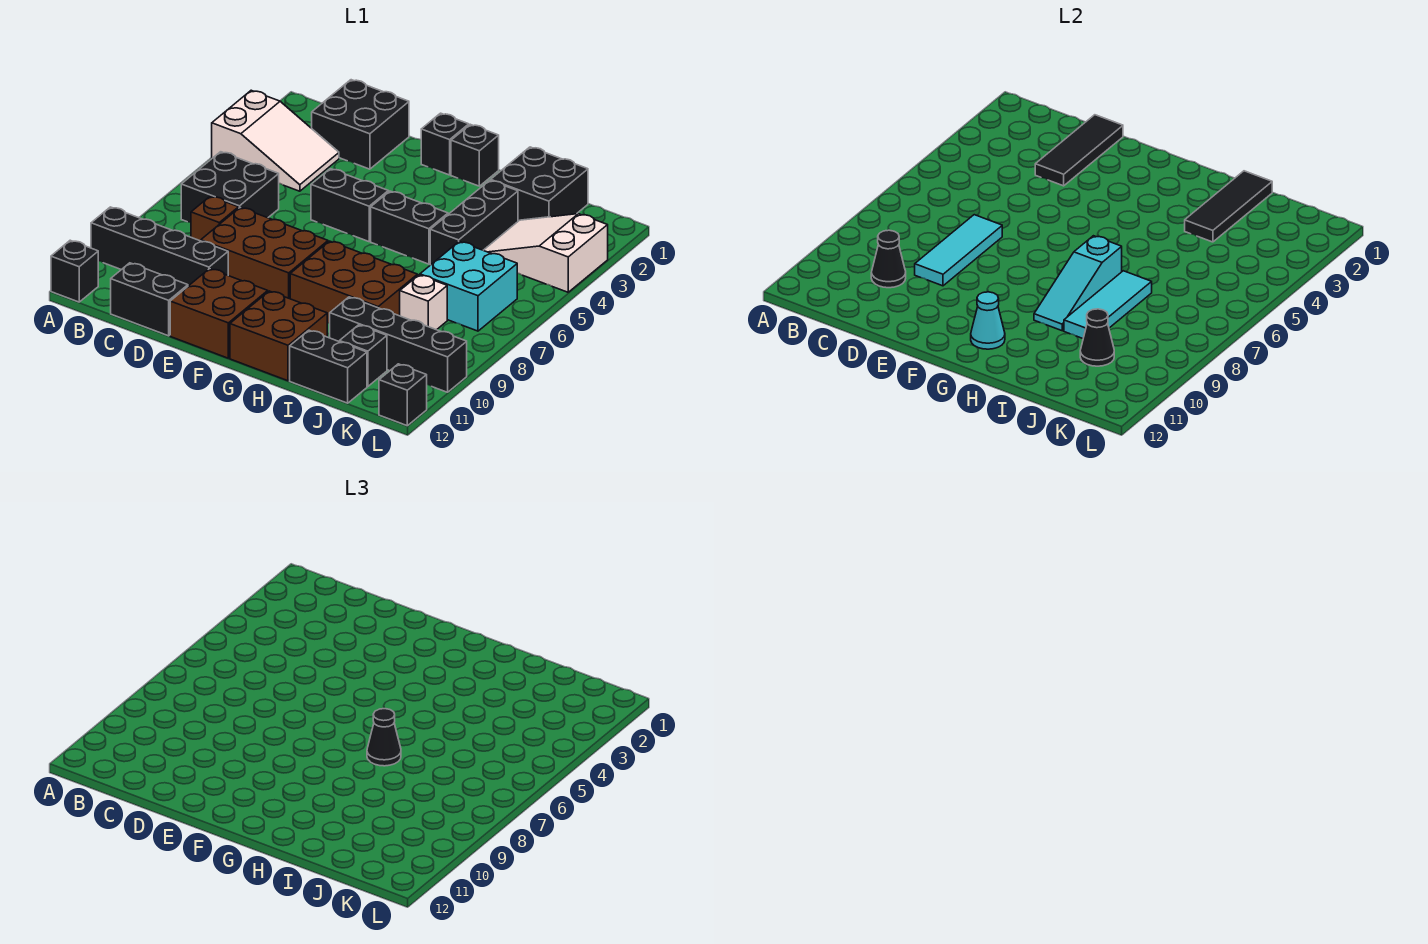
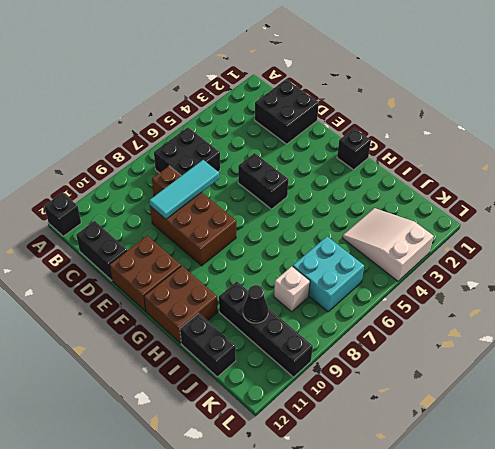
none -> white slope A3:C4 level 1 top A
none -> black brick A10:D10 level 1
none -> black brick F1 level 1
none -> black brick G5:H5 level 1

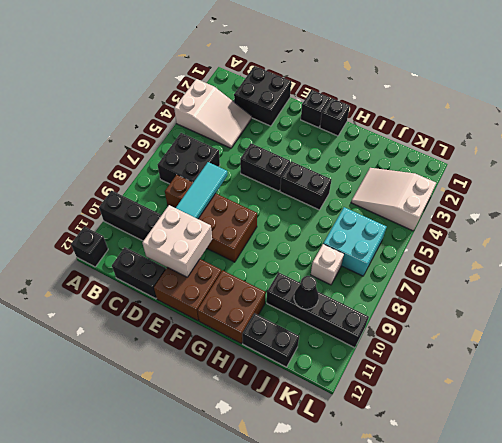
white brick D10:E11 level 2 -> none
none -> brown brick G8:I9 level 1
none -> black brick I1:J2 level 1
none -> black brick I3:I5 level 1
none -> black brick J11 level 1

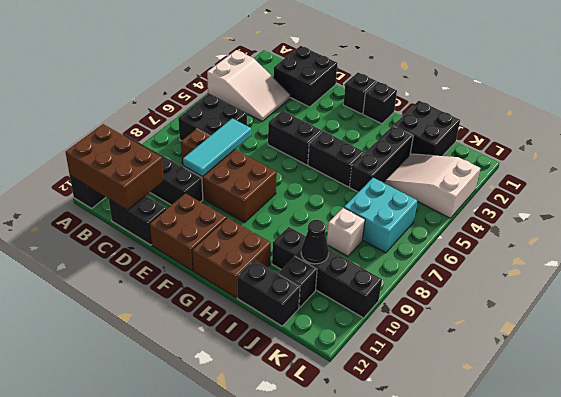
brown brick A11:C12 level 2 -> brown brick G8:I9 level 1
none -> black brick L12 level 1
none -> black cone C10 level 2
none -> black tile D1:D3 level 2
none -> cyan cone G11 level 2

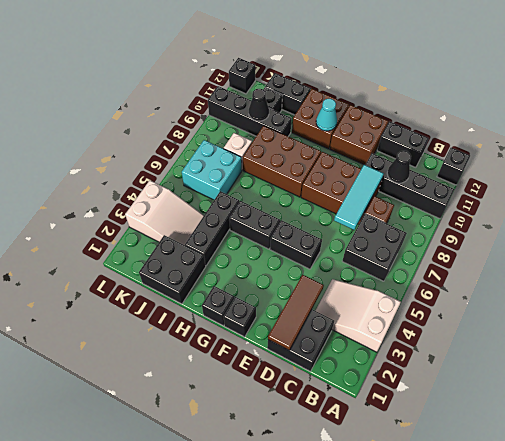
brown tile D1:D3 level 2 -> black tile D1:D3 level 2
none -> cyan slope H7:H9 level 2 top 7
none -> black tile I1:I3 level 2
none -> cyan tile I7:I9 level 2
none -> black cone H7 level 3

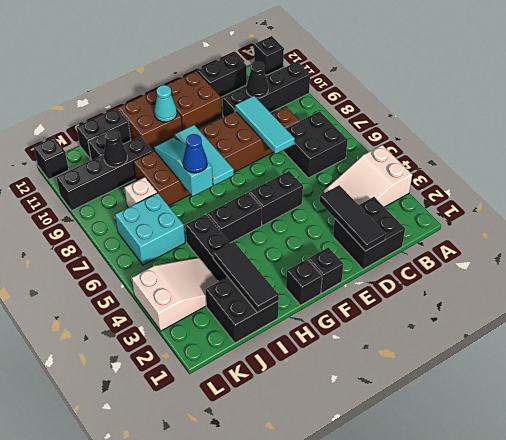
cyan tile G7:G9 level 2 -> cyan tile I7:I9 level 2
blue cone H7 level 3 -> black cone H7 level 3

